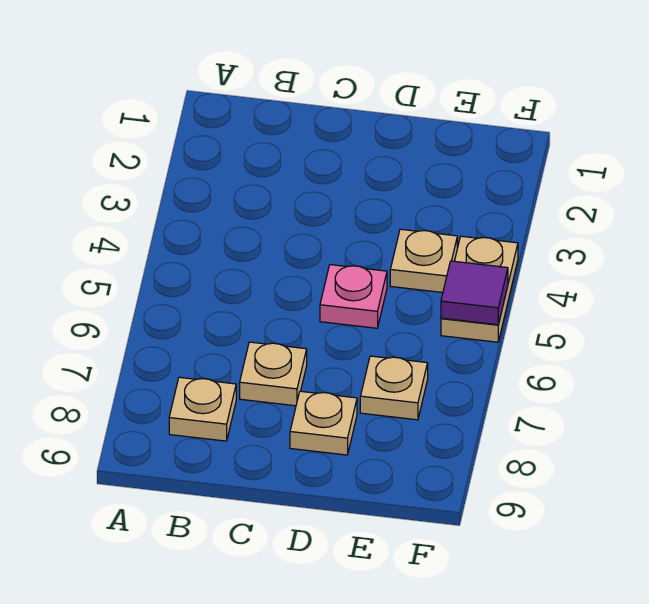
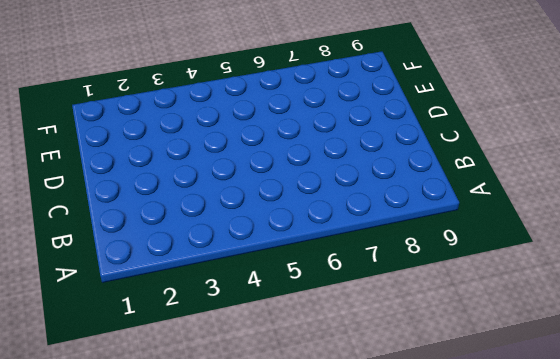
none -> tan plate B8 level 1
none -> tan plate C7 level 1

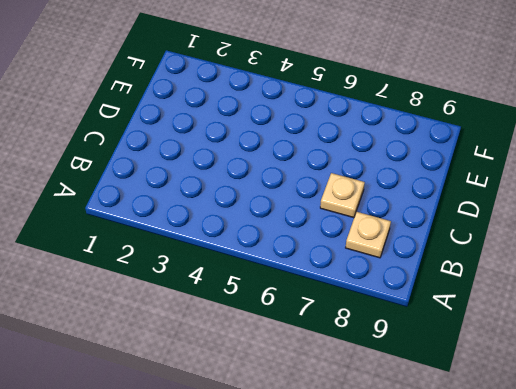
none -> pink plate D5 level 1
none -> tan plate D8 level 1

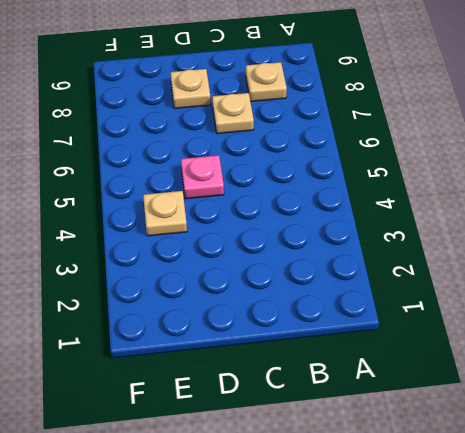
none -> tan plate E7 level 1
none -> tan plate F4:F5 level 1

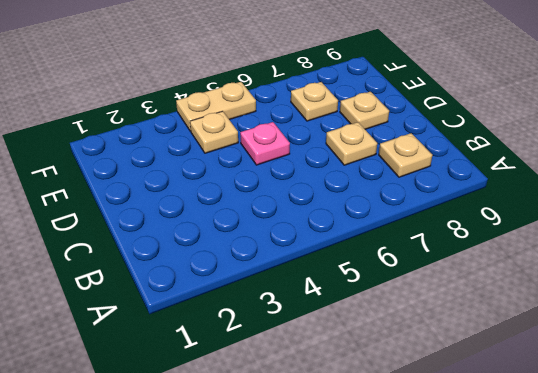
none -> purple tile F5 level 2

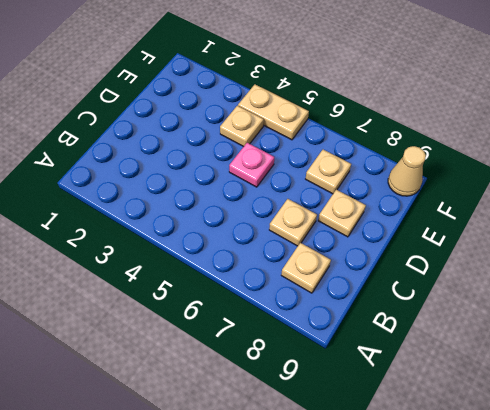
tan cone F9 level 1 -> none
none -> purple tile F5 level 2

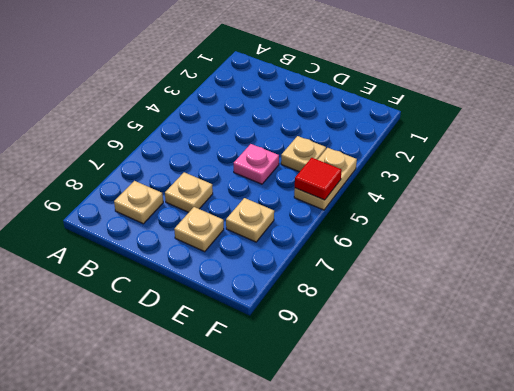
red tile F5 level 2 -> purple tile F5 level 2

